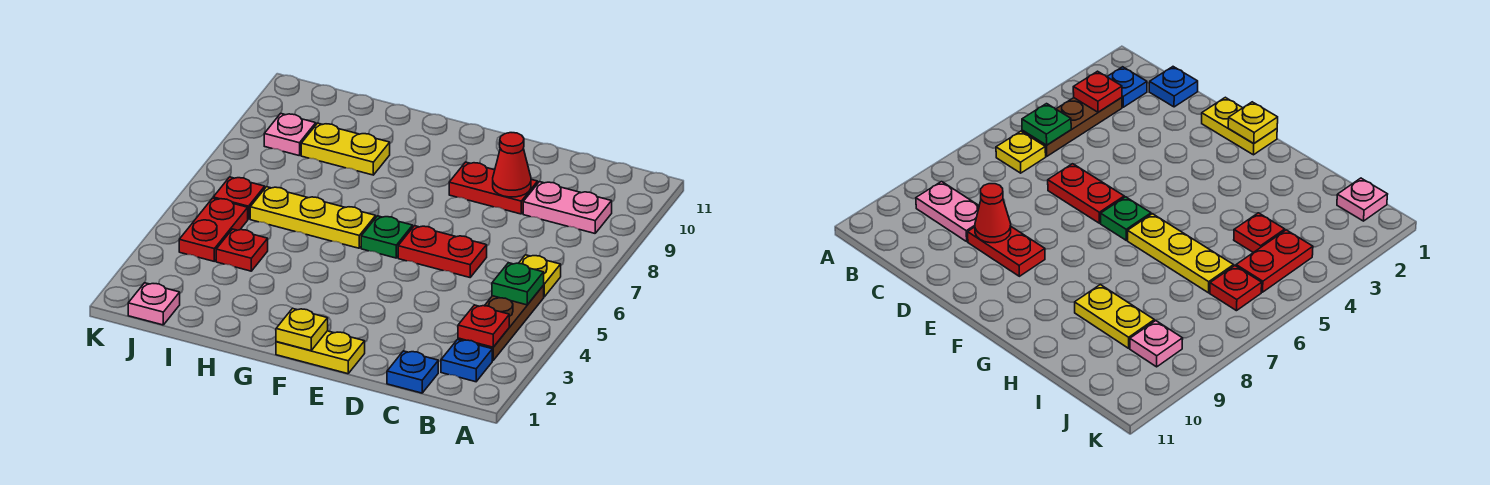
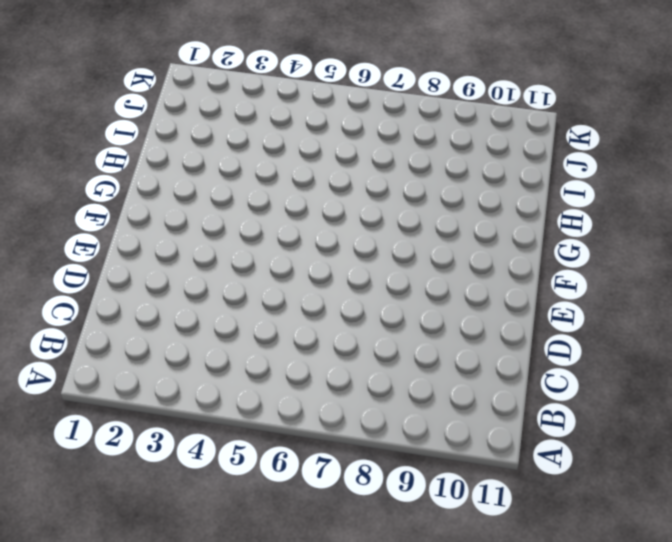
none -> blue plate B2 level 1
none -> brown plate B3:B5 level 1
none -> yellow plate B6 level 1

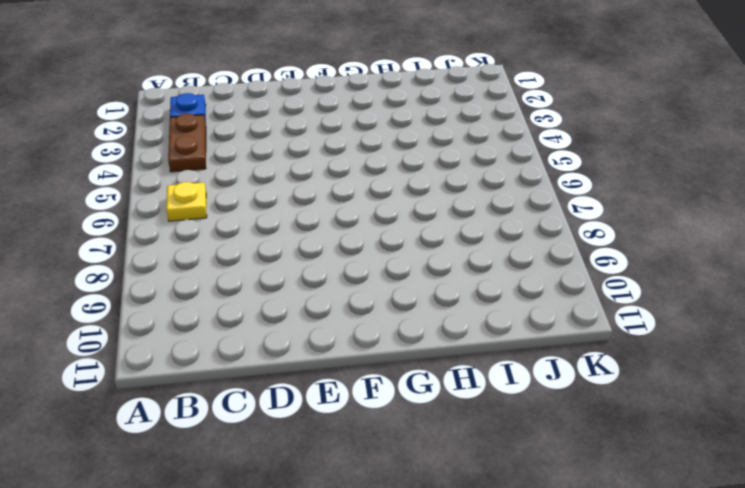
brown plate B3:B4 level 1 -> brown plate B3:B5 level 1
none -> pink plate B9:C9 level 1
none -> blue plate C1 level 1
none -> red plate D6:E6 level 1

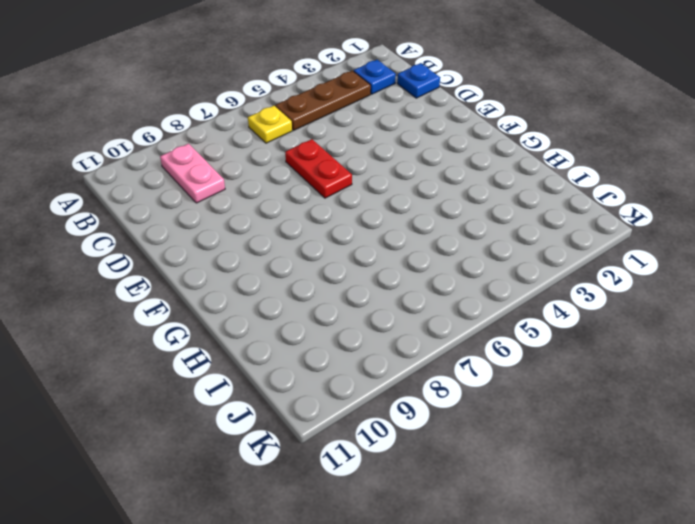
none -> red plate D9:E9 level 1
none -> yellow plate E1:F1 level 1
none -> green plate F6 level 1

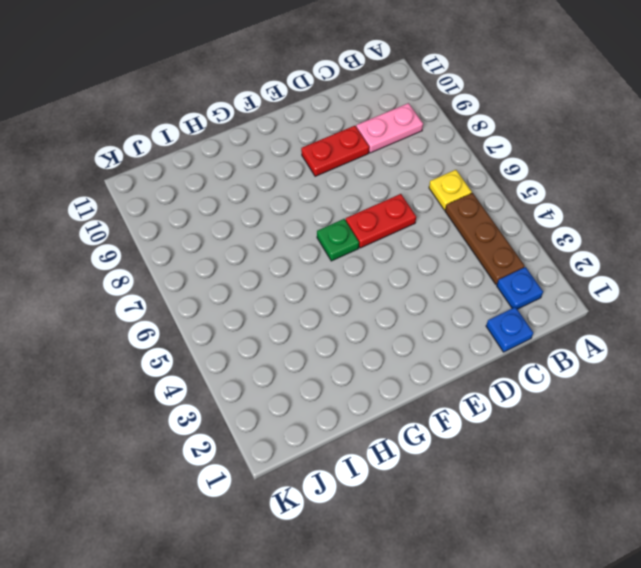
none -> yellow plate E1:F1 level 1
none -> yellow plate G6:I6 level 1
none -> yellow plate H9:I9 level 1

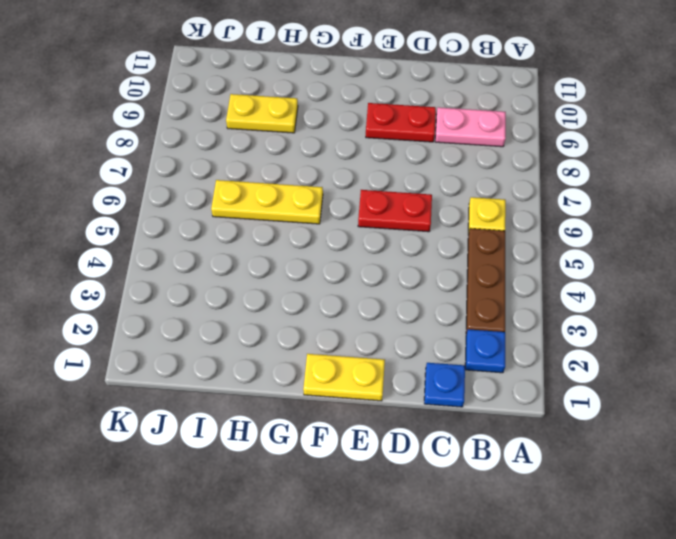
none -> green plate F6 level 1
none -> red plate I4 level 1
none -> pink plate J1 level 1

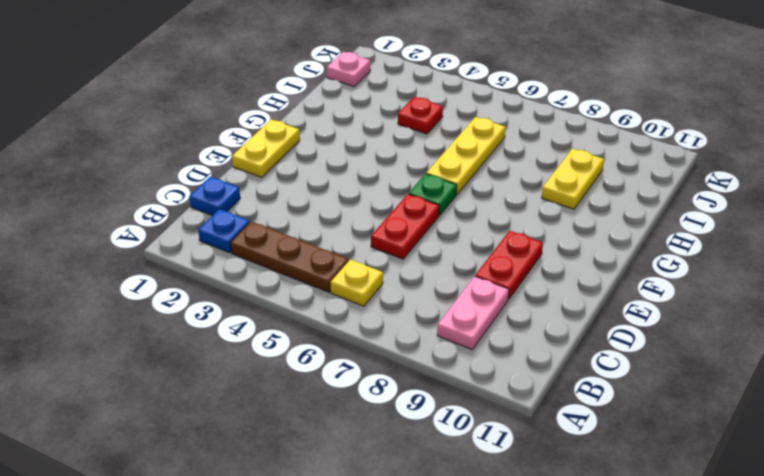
none -> red plate J4:J5 level 1
none -> red plate J6 level 1
none -> pink plate J9 level 1

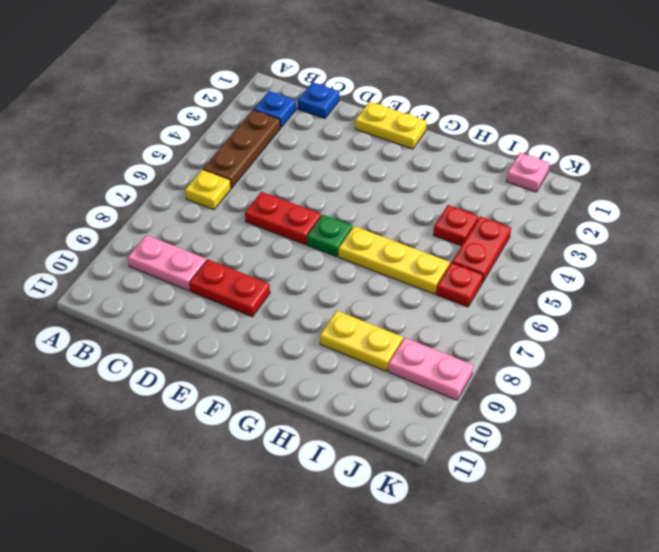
pink plate J9:K9 level 1 -> pink plate J9 level 1
none -> red plate B3 level 2
none -> green plate B5 level 2
none -> red cone D9 level 2

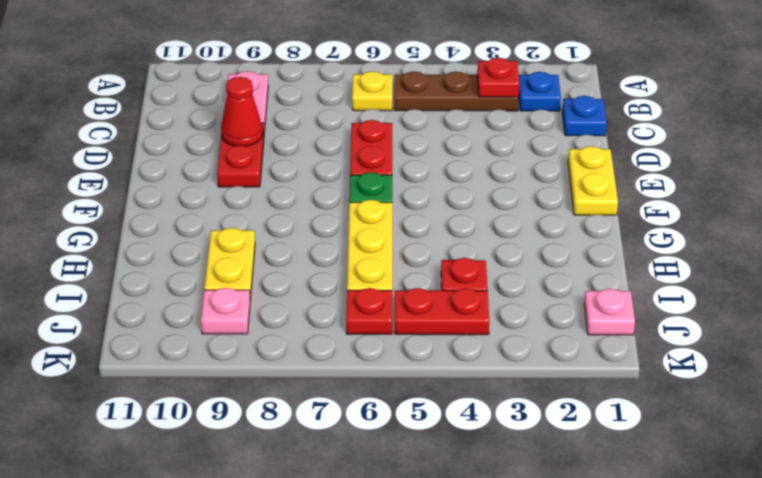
none -> green plate B5 level 2
none -> yellow plate F1 level 2

